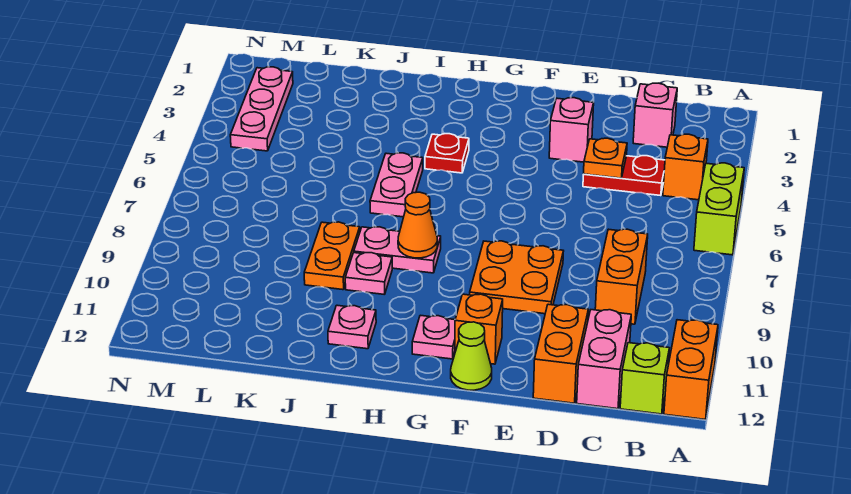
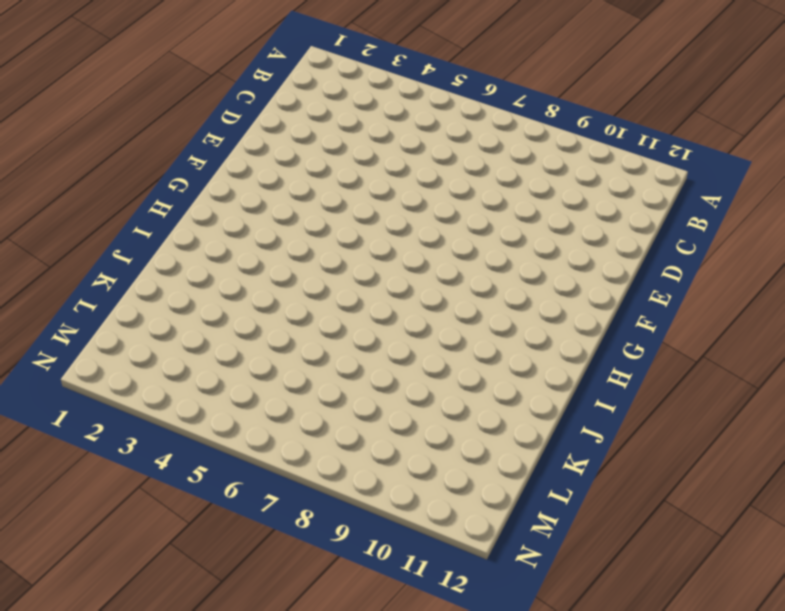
none -> lime brick A5:A6 level 1
none -> orange brick A11:A12 level 1
none -> orange brick B4 level 1

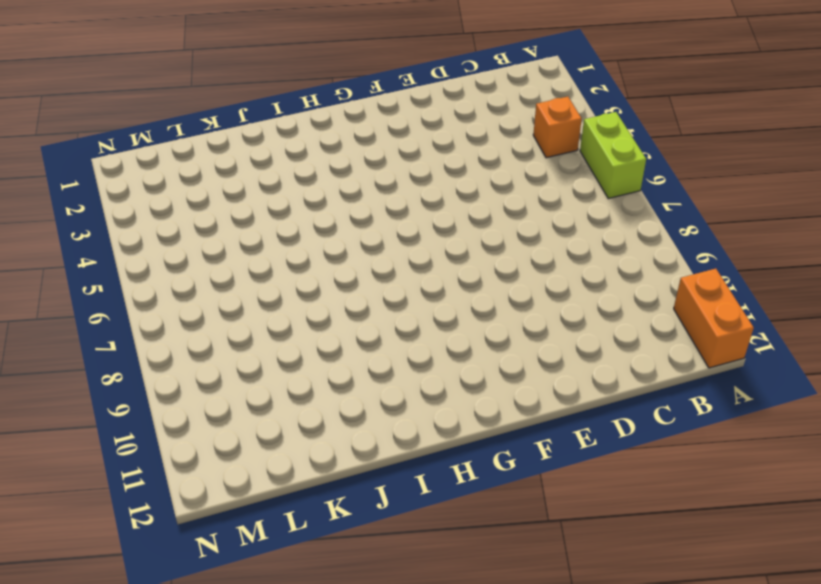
none -> lime brick B12 level 1
none -> pink brick C2 level 1
none -> red plate C4:D4 level 1

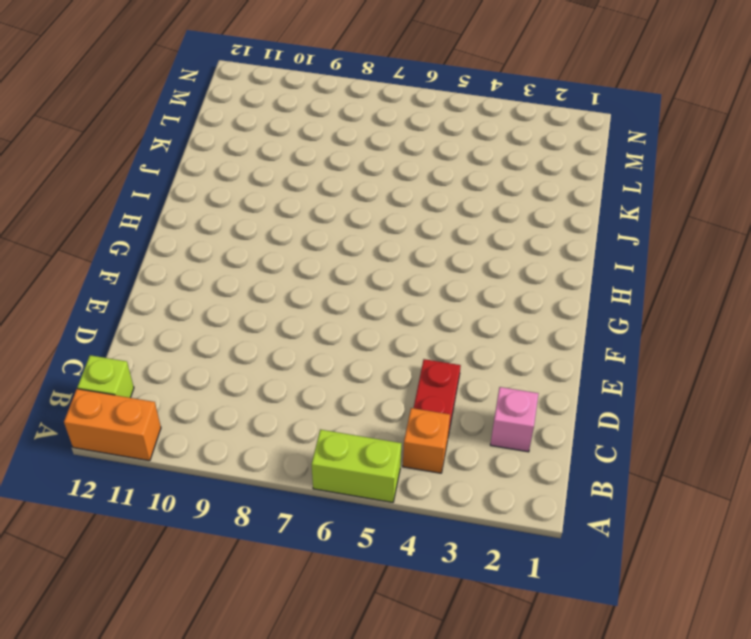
none -> orange brick C8:C9 level 1
none -> pink brick C11:C12 level 1
none -> orange brick D11:D12 level 1

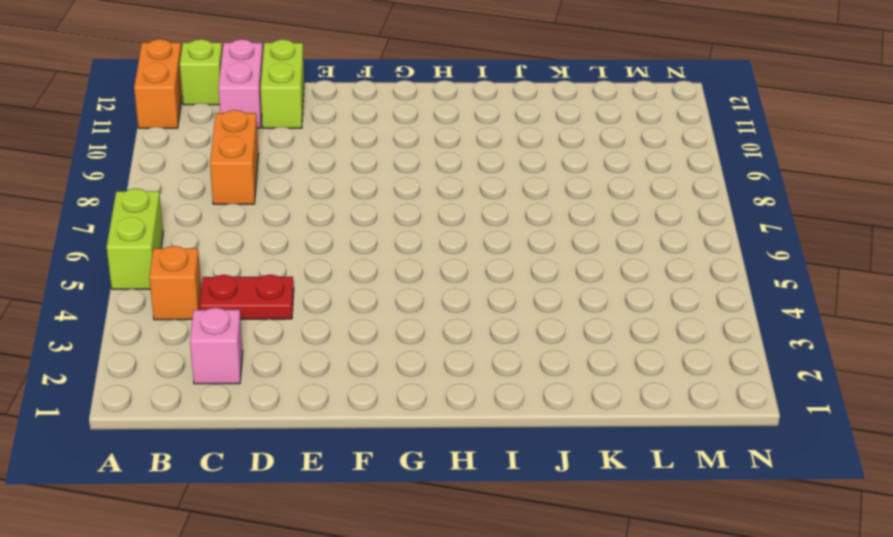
lime brick D11:D12 level 1 -> orange brick D11:D12 level 1
none -> pink brick E3 level 1
none -> orange plate E8:F9 level 1
none -> orange brick F11 level 1

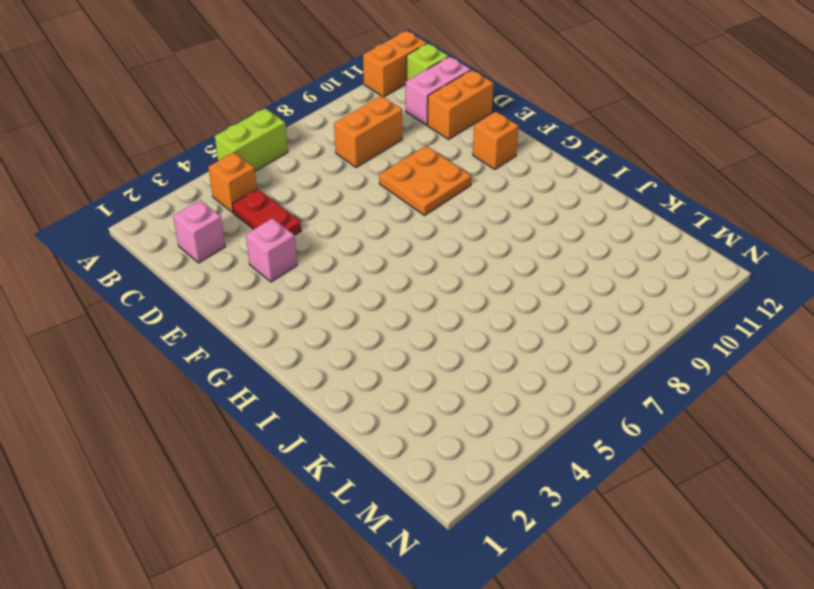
none -> lime cone F12 level 1
none -> pink plate G11 level 1
none -> red plate H4 level 1

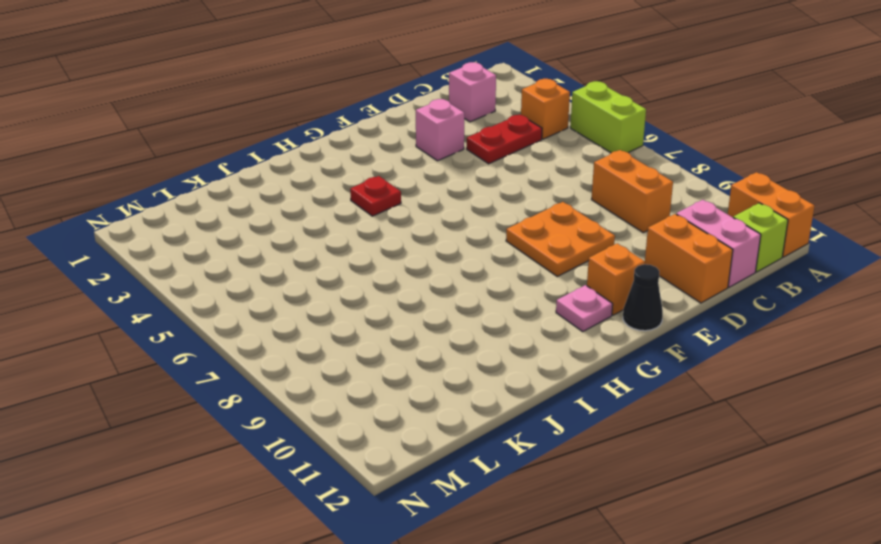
black cone F12 level 1 -> lime cone F12 level 1
none -> pink plate H8:I8 level 1
none -> pink plate I5:I6 level 1
none -> pink plate I9 level 1

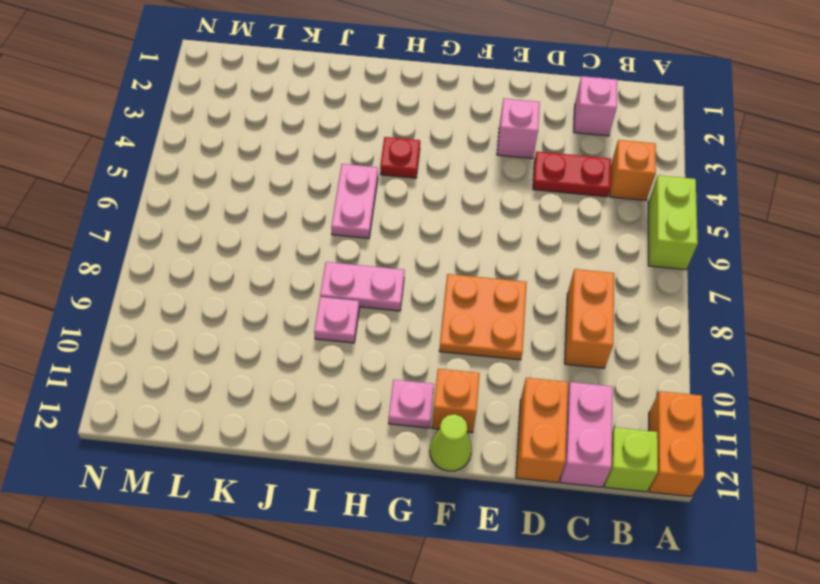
none -> pink plate I11 level 1
none -> orange plate J8:J9 level 1
none -> pink plate M2:M4 level 1

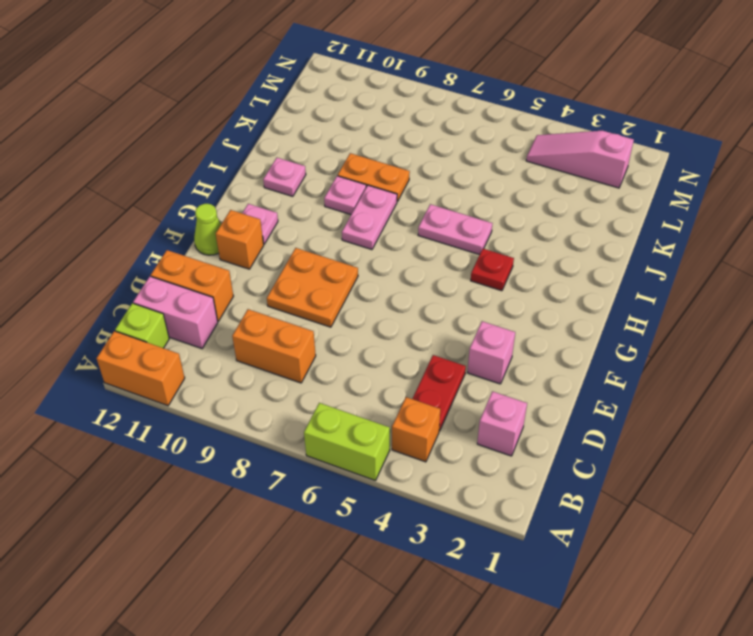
pink slope M2:M4 level 1 top 2 -> pink plate M2:M4 level 1
none -> orange plate D4 level 2
none -> orange cone H8 level 2

